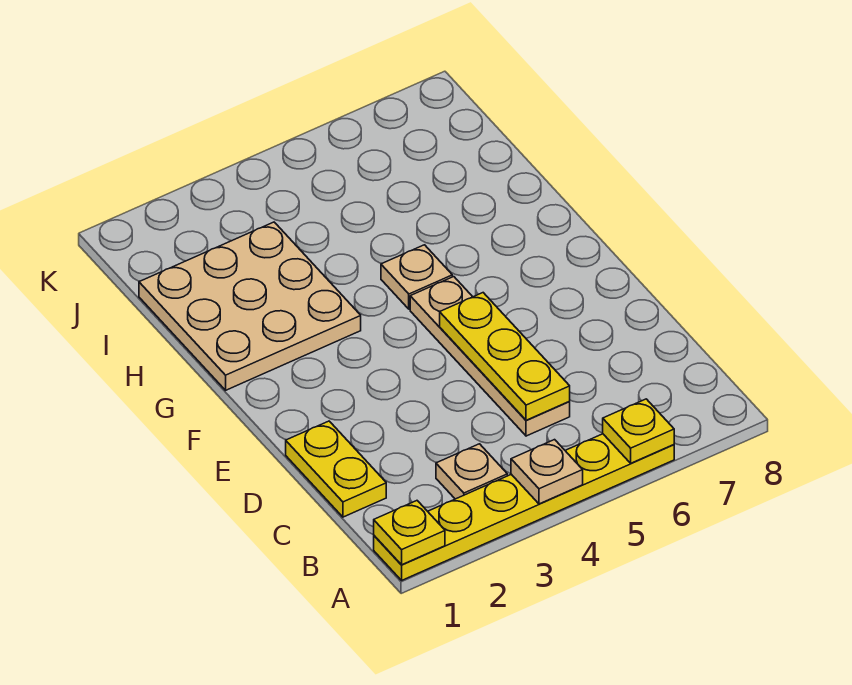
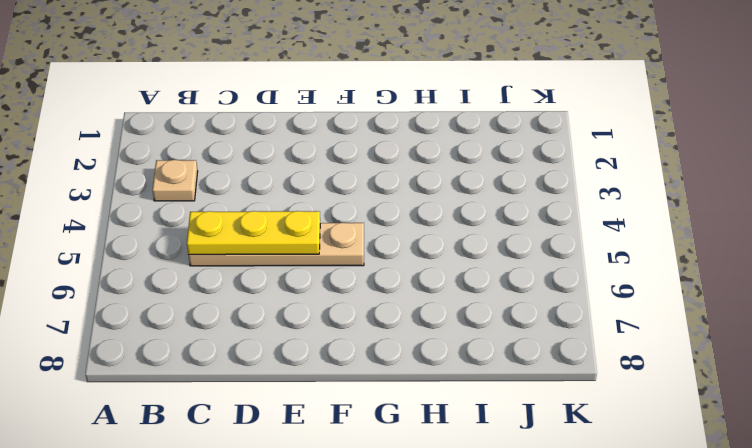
none -> yellow plate A1:A6 level 1
none -> yellow plate C1:D1 level 1

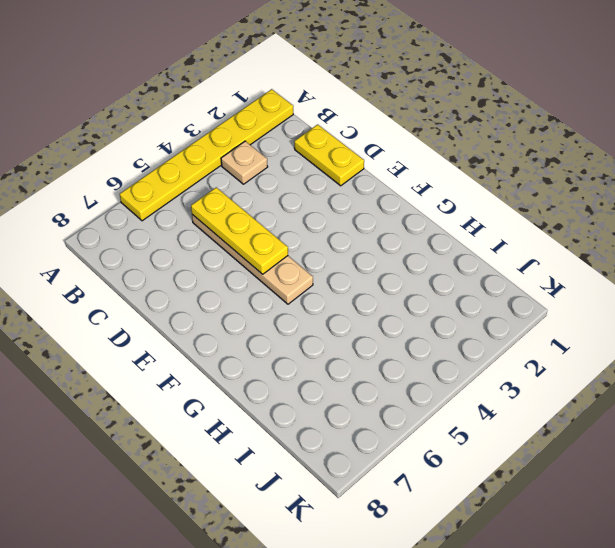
none -> tan plate G1:I3 level 1
none -> tan plate G5 level 1

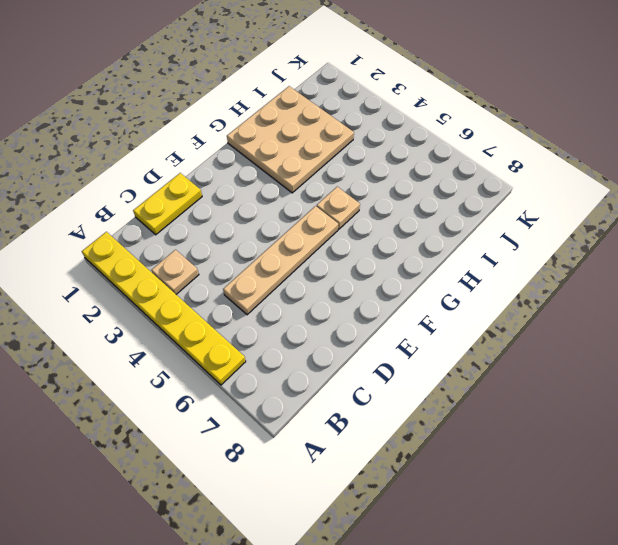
none -> yellow plate A1 level 2
none -> tan plate A4 level 2

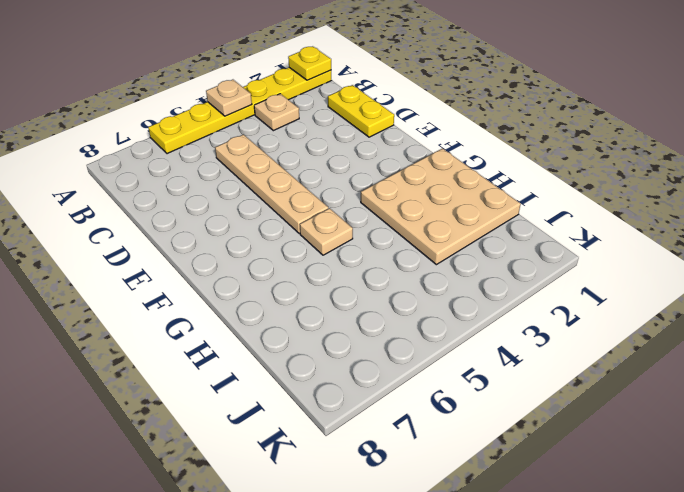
none -> yellow plate A6 level 2
none -> yellow plate C5:E5 level 2

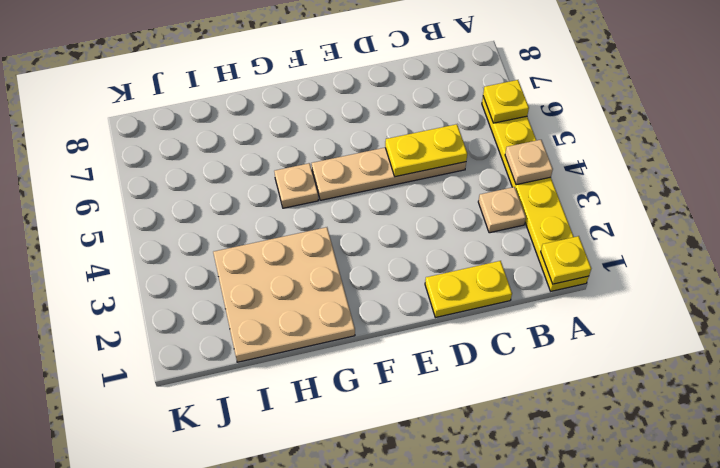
yellow plate C5:D5 level 2 -> yellow plate C5:E5 level 2

